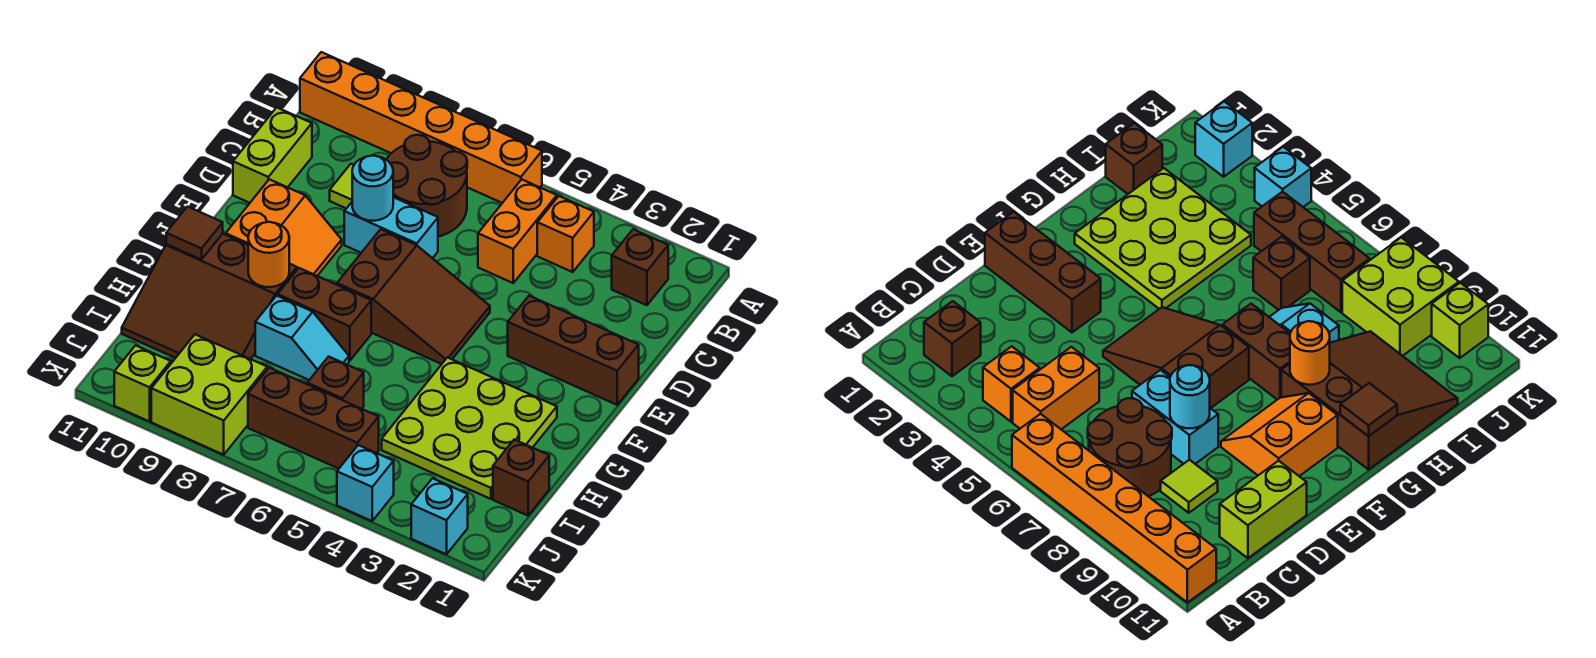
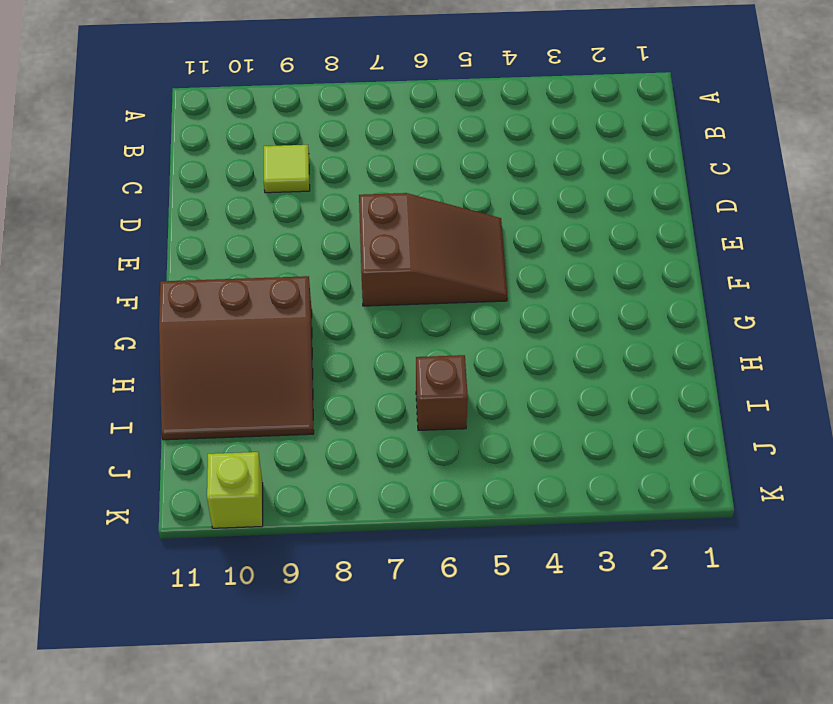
none -> orange brick A6:A11 level 1
none -> brown brick B2 level 1
none -> orange brick B4 level 1

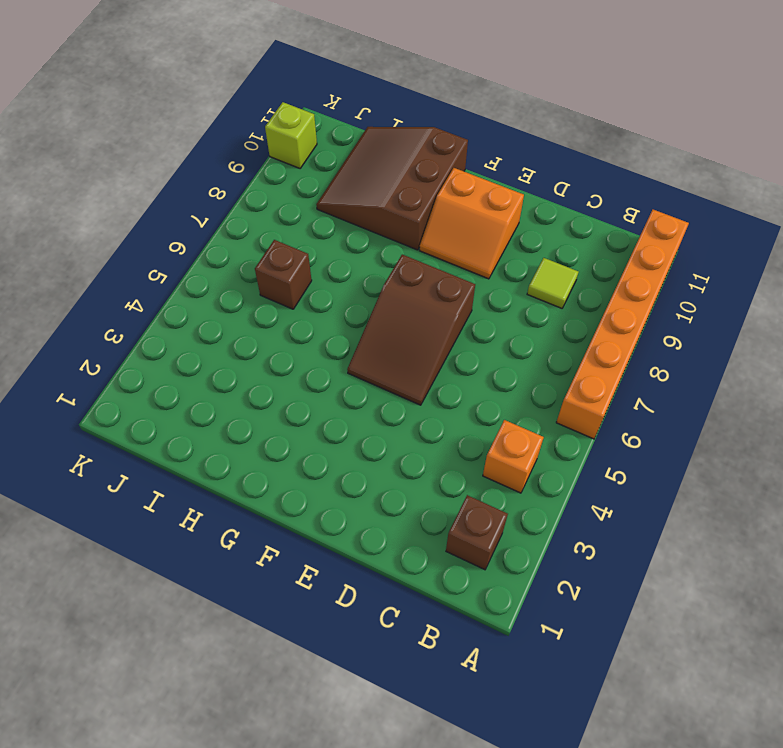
none -> orange brick B5:C5 level 1
none -> brown round brick B7:C8 level 1
none -> lime brick C11:D11 level 1

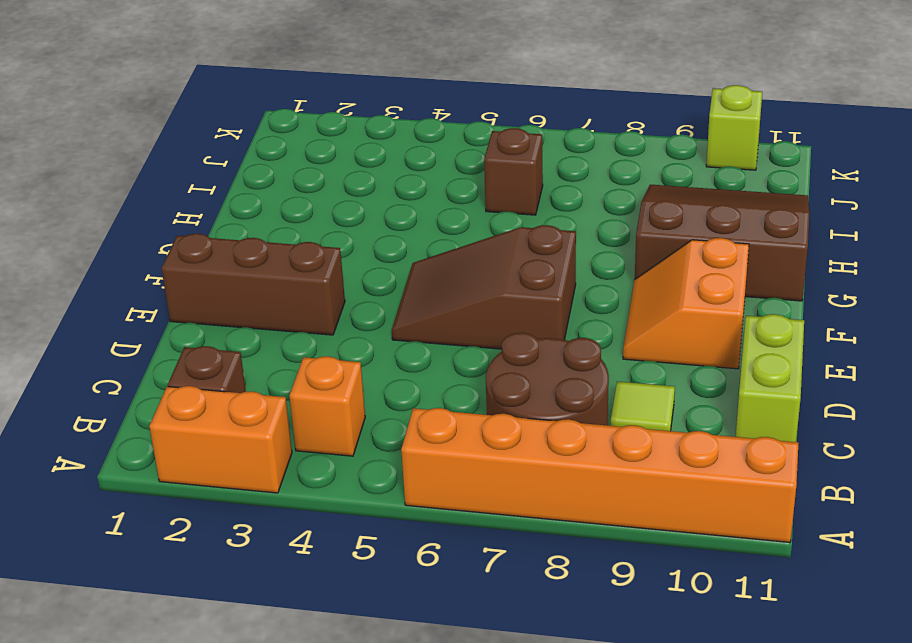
orange brick A2:A3 level 1 -> orange brick B5:C5 level 1
none -> cyan brick D7:D8 level 1
none -> lime plate G2:I4 level 1
none -> brown brick G7:G8 level 1

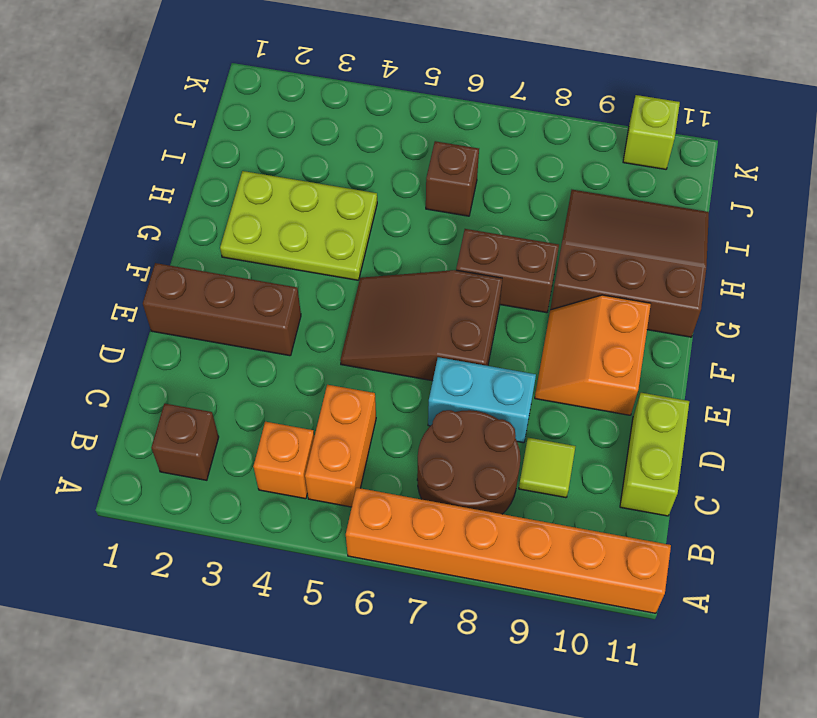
lime plate G2:H4 level 1 -> lime plate G2:I4 level 1
none -> cyan slope H7:H8 level 1 top 8
none -> brown brick I1 level 1
none -> brown brick J5:J7 level 1

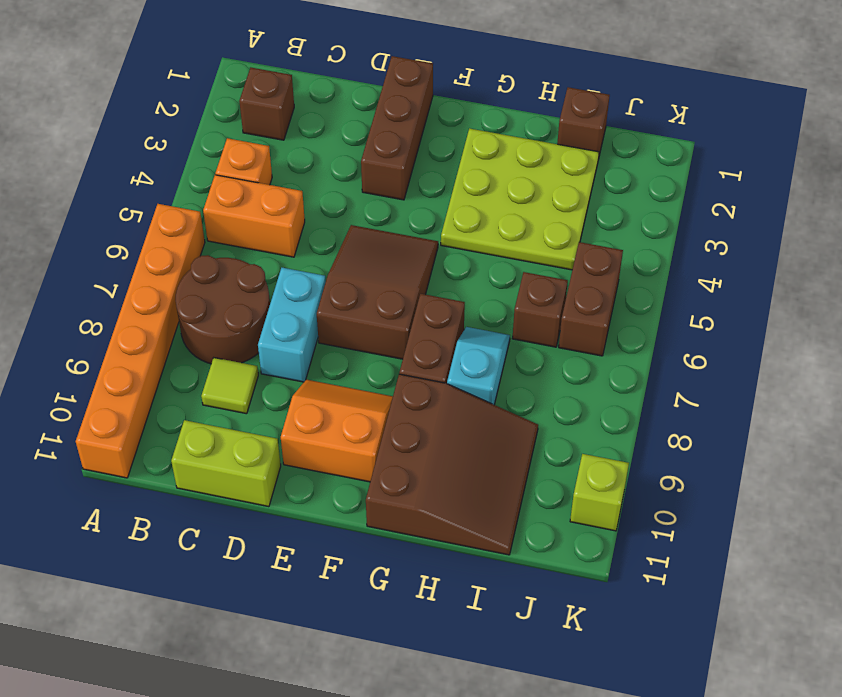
brown brick J5:J6 level 1 -> brown brick J5:J7 level 1
none -> lime brick J8:K9 level 1
none -> cyan brick K2 level 1
none -> cyan brick K4 level 1

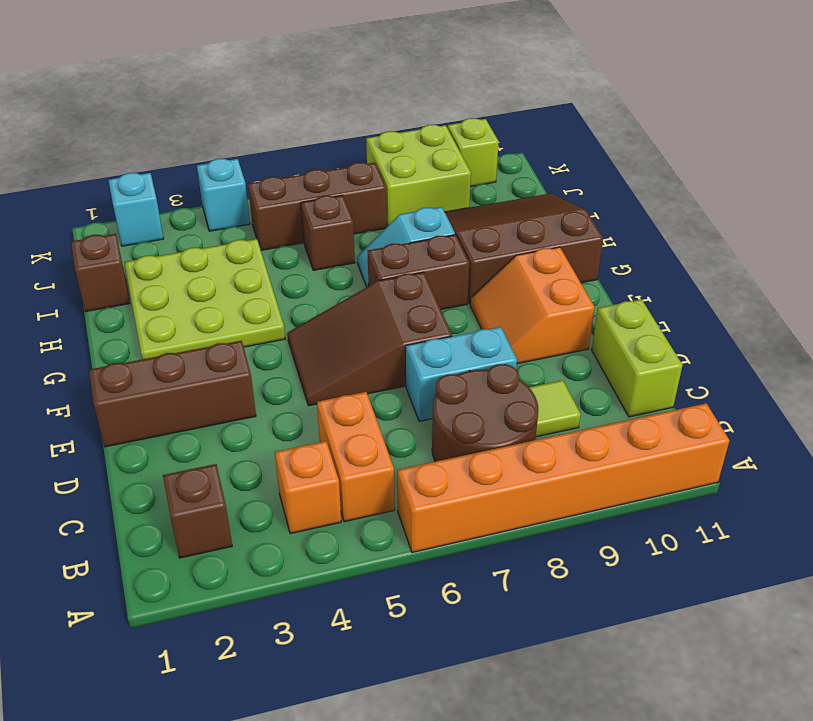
none -> cyan round brick D8 level 2
none -> orange round brick G9 level 2
none -> brown tile G11 level 2

